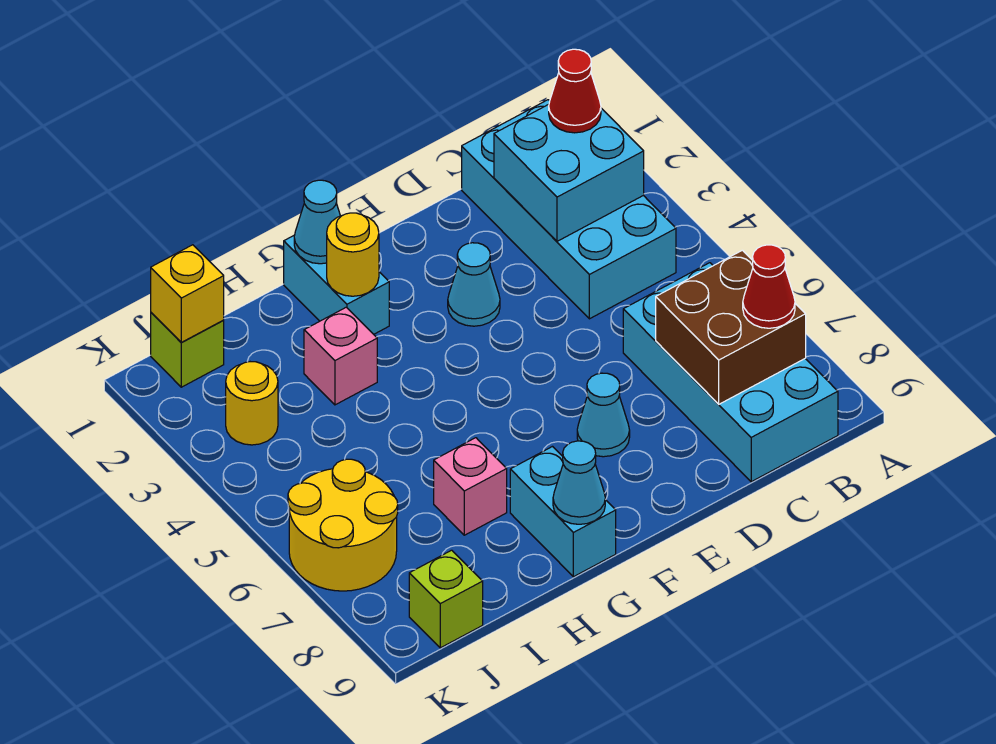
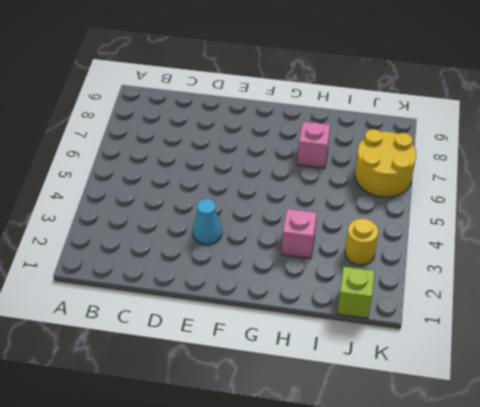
none -> cyan brick B1:C4 level 1
none -> cyan brick B6:C9 level 1
none -> cyan cone E7 level 1

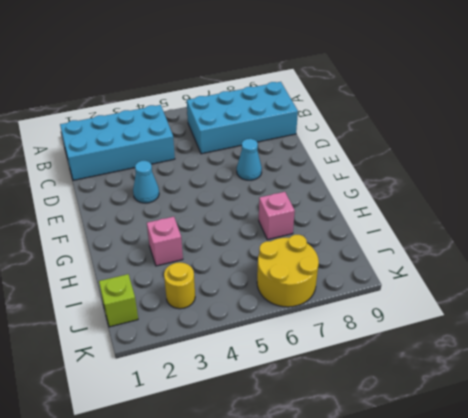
none -> cyan brick G1:G2 level 1
none -> cyan brick G8:G9 level 1
none -> lime brick J9 level 1

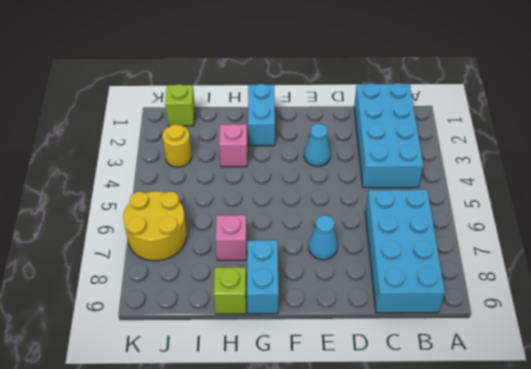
lime brick H9 level 1 -> lime brick J9 level 1
none -> cyan brick B2:C3 level 2
none -> brown brick B7:C8 level 2
none -> cyan cone G1 level 2

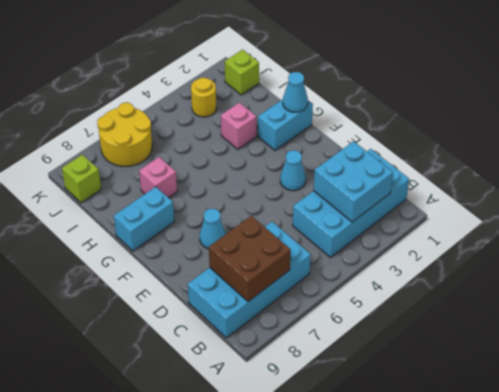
none -> yellow round brick G2 level 2
none -> cyan cone G9 level 2
none -> yellow brick J1 level 2

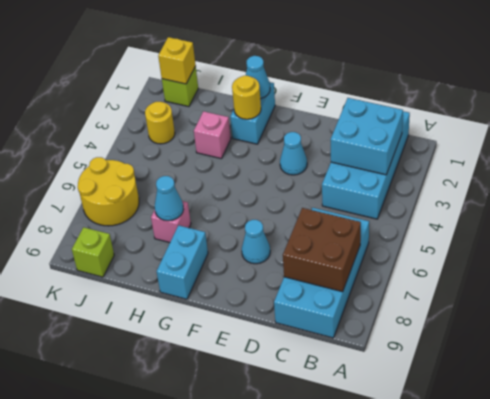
cyan cone H7 level 2 -> cyan cone G9 level 2
none -> red cone B2 level 3
none -> red cone B8 level 3

